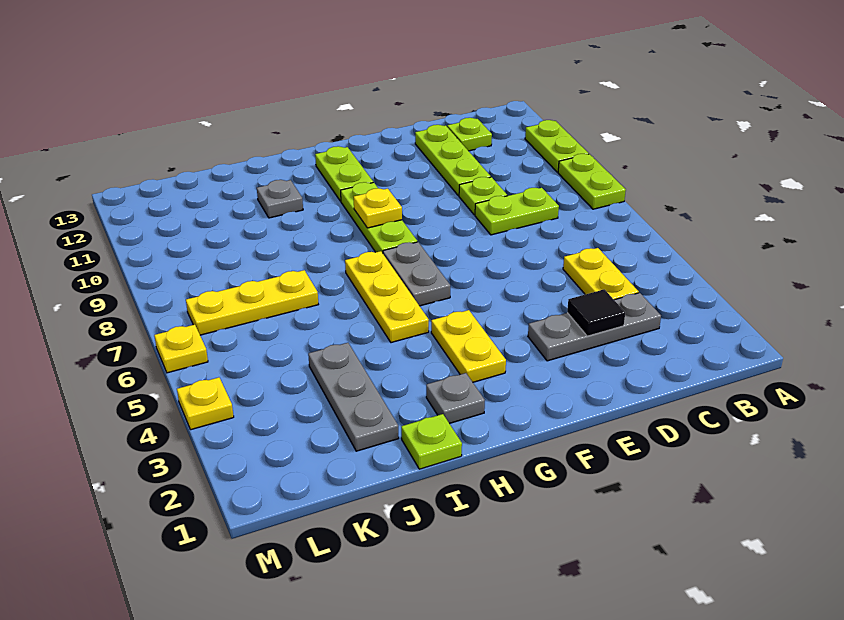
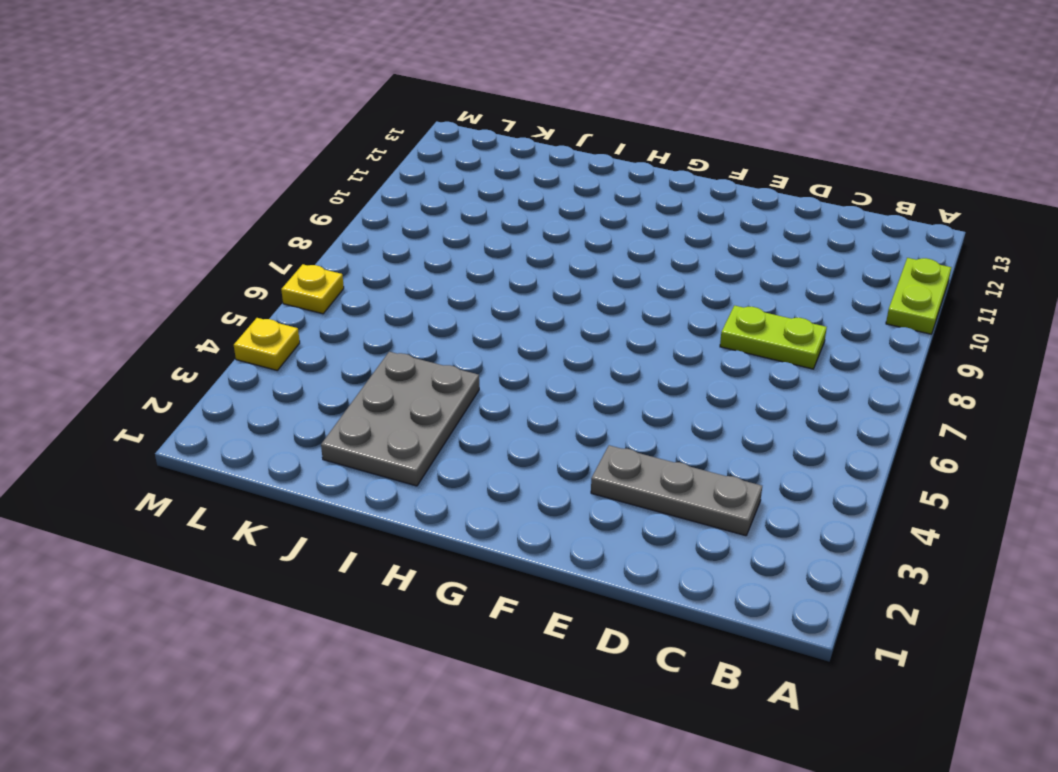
grey plate I2:J4 level 1 -> grey plate J2:J4 level 1
none -> lime plate A8:A9 level 1
none -> yellow plate C4:C5 level 1
none -> lime plate C12 level 1

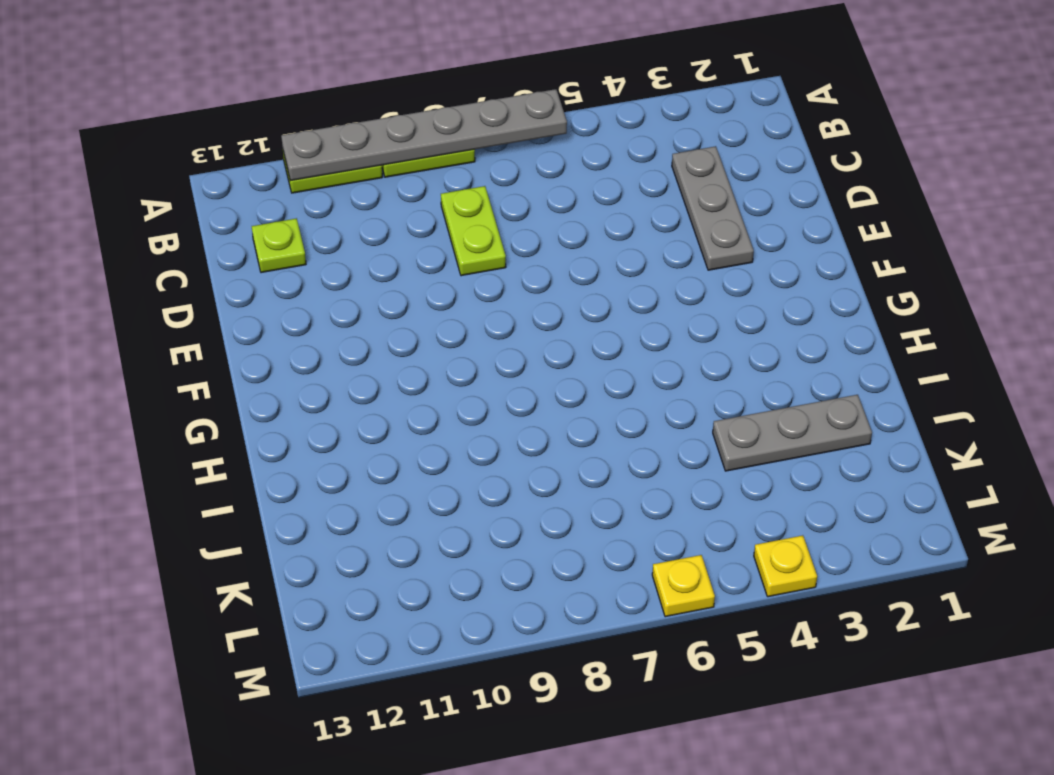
grey plate A6:A11 level 2 -> none
none -> yellow plate C4:C5 level 1
none -> lime plate D9 level 1
none -> lime plate D10:D12 level 1

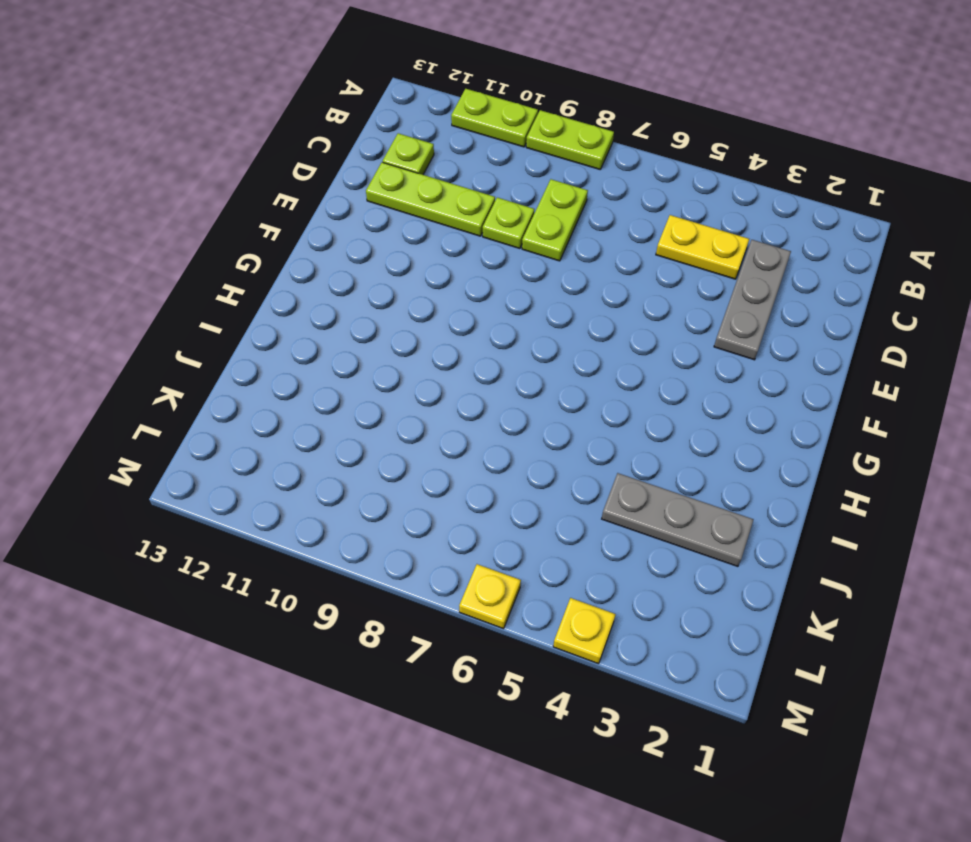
none -> yellow plate G3:G4 level 1
none -> grey plate G6:G7 level 1
none -> lime plate G8:G10 level 1

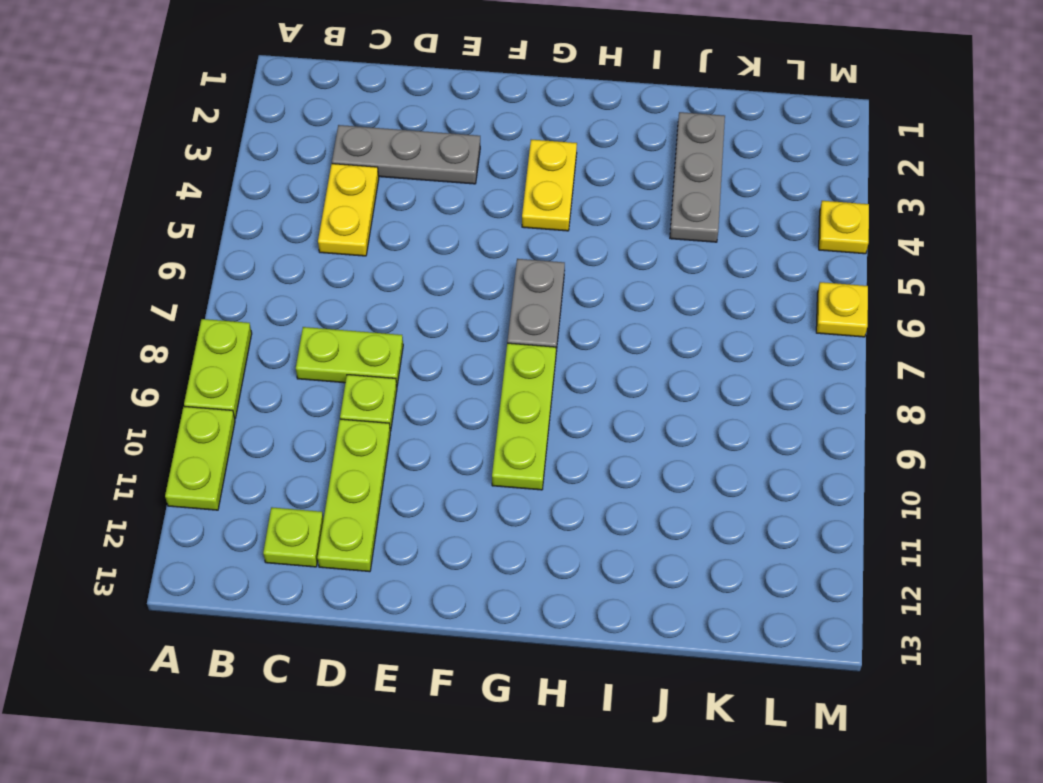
none -> lime plate G11:G12 level 1
none -> grey plate H2 level 1
none -> yellow plate H5:H7 level 1

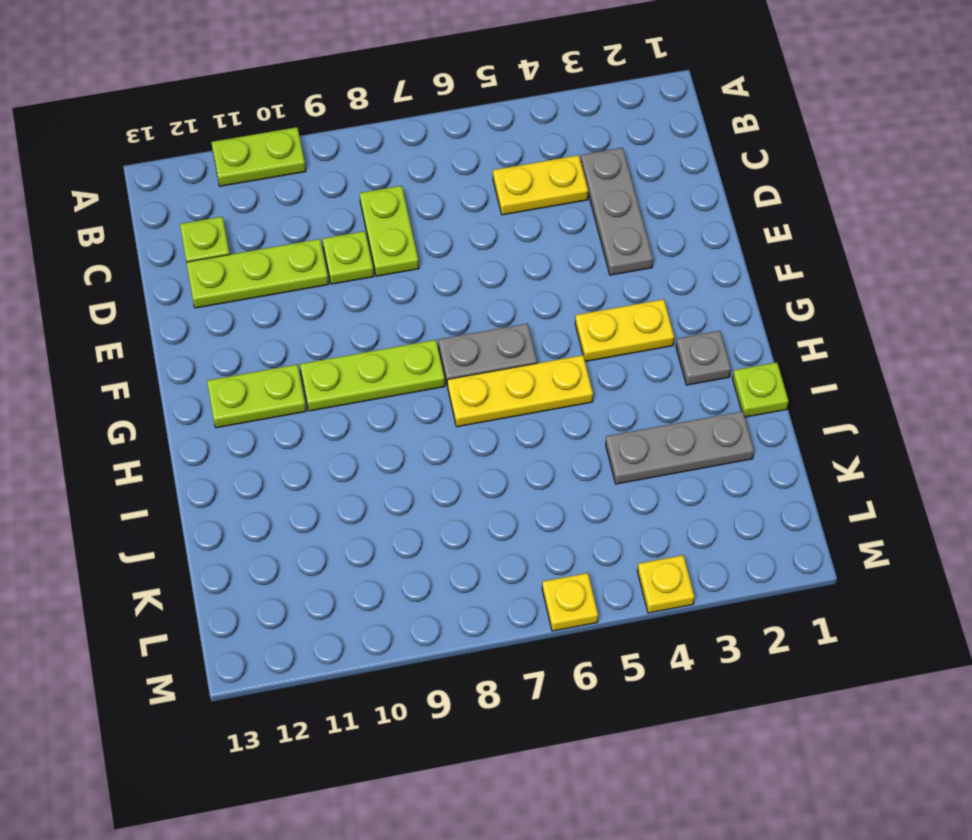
none -> lime plate A8:A9 level 1
none -> grey plate I11 level 1
none -> yellow plate J7:L7 level 1

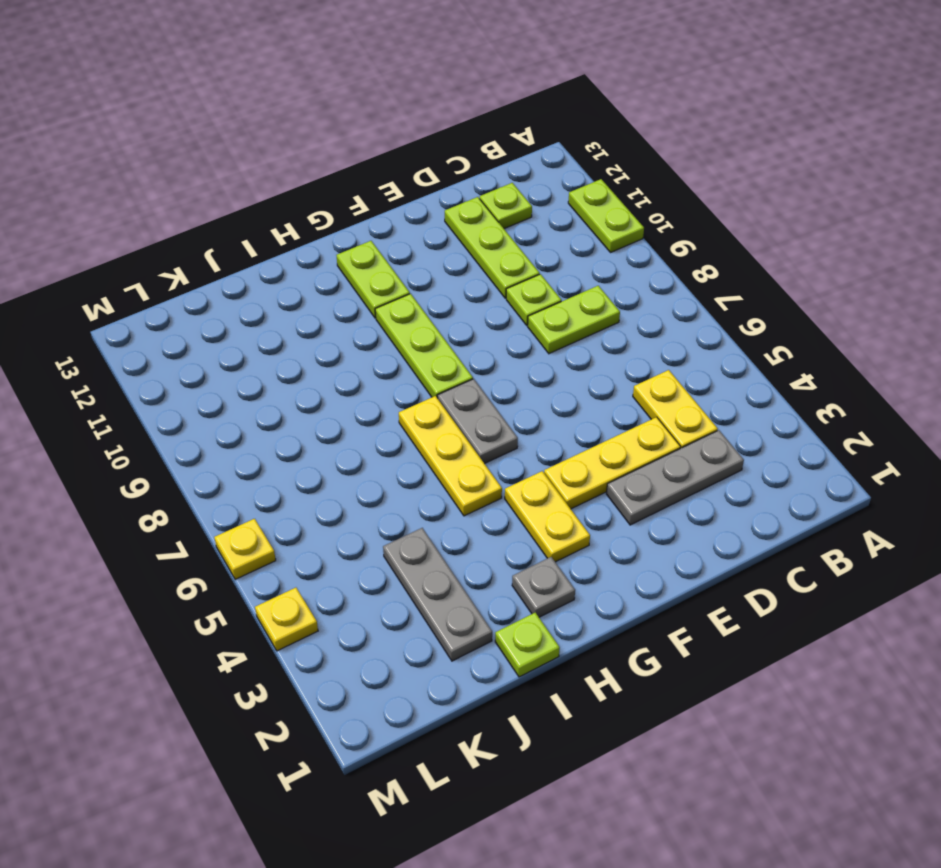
yellow plate D4:F4 level 1 -> yellow plate J7:L7 level 1
none -> lime plate A8:A9 level 1
none -> grey plate I11 level 1
none -> black tile D3 level 2

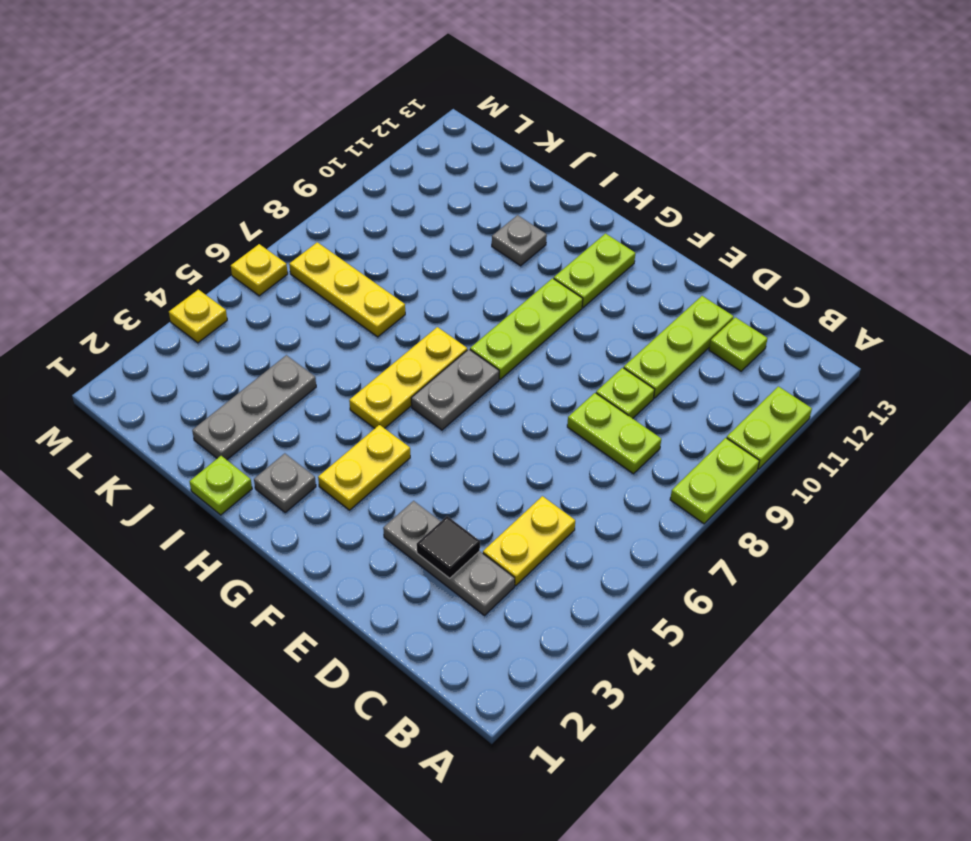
none -> yellow plate G9 level 2

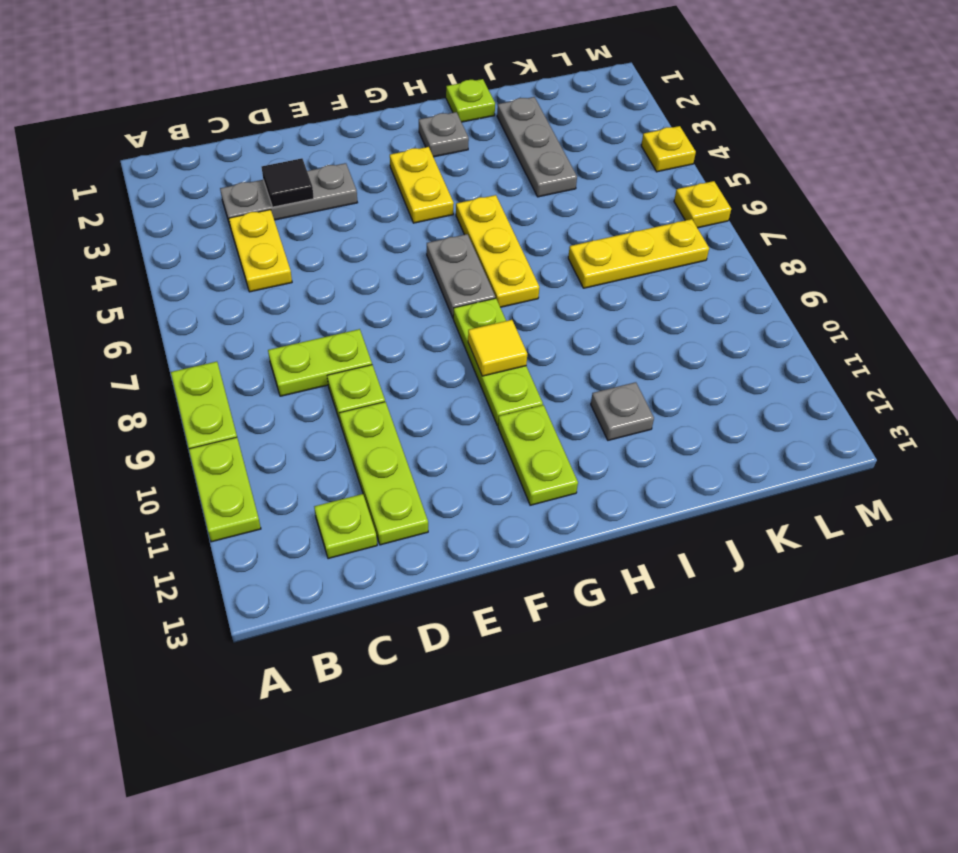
yellow tile G9 level 2 -> yellow plate G9 level 2

